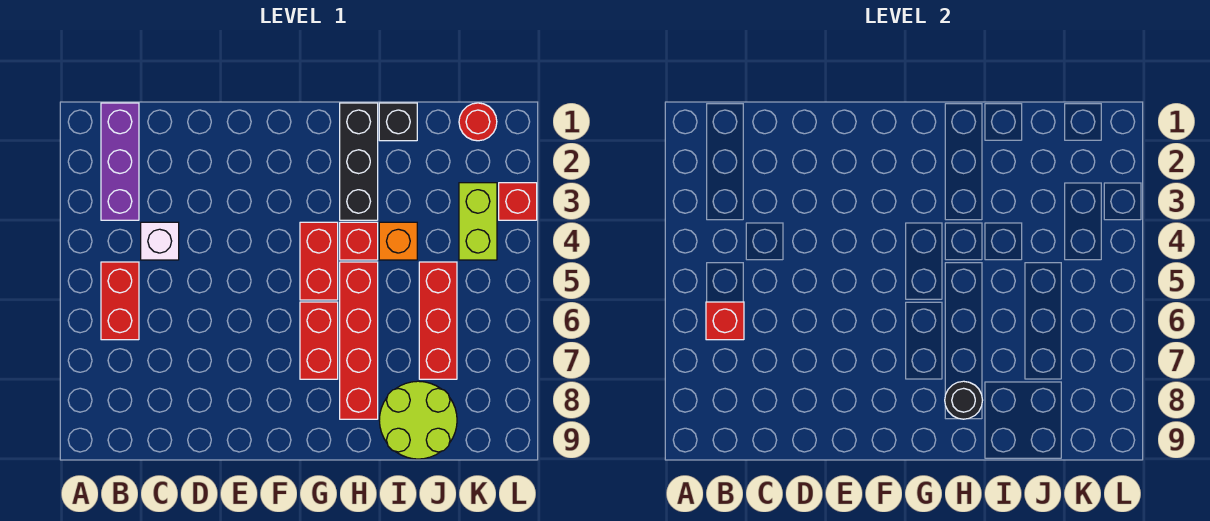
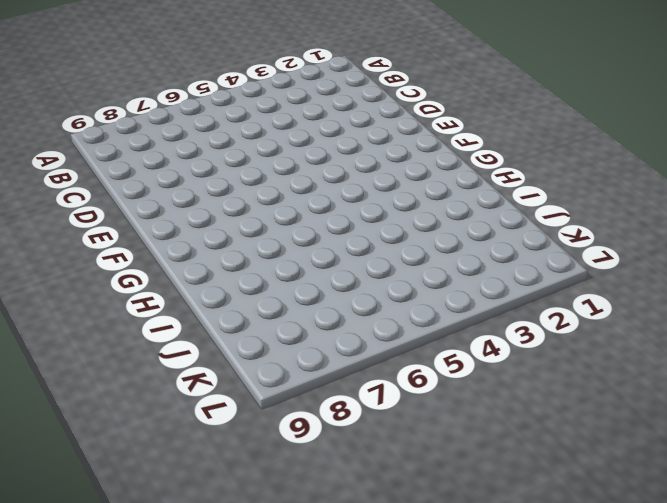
none -> purple brick B1:B3 level 1
none -> red brick B5:B6 level 1
none -> white brick C4 level 1

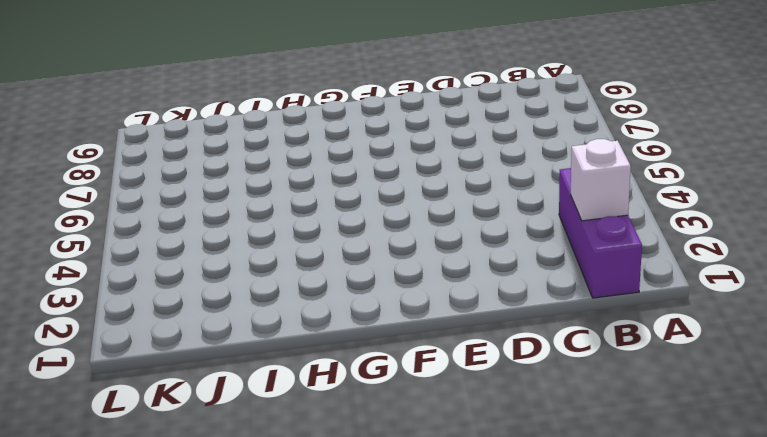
white brick B2 level 2 -> white brick C4 level 1
none -> red brick B5:B6 level 1
none -> red brick G4:G5 level 1
none -> red brick G6:G7 level 1

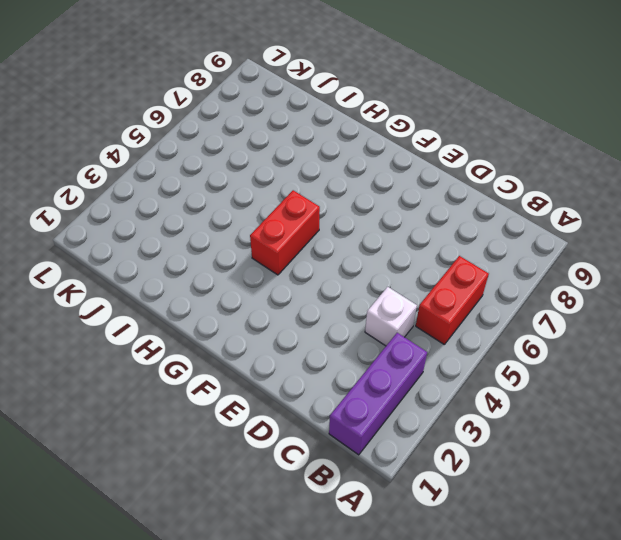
none -> red brick G6:G7 level 1
none -> black brick H1:H3 level 1
none -> red brick H4 level 1

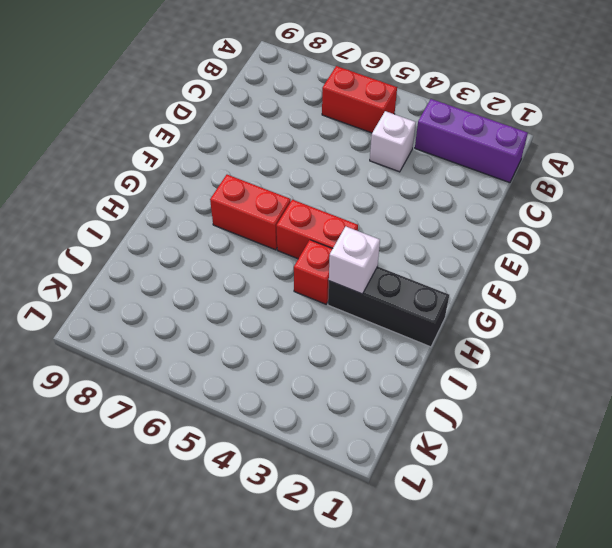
white brick H3 level 2 -> none
none -> red brick H5:H8 level 1
none -> black brick I1 level 1
none -> orange brick I4 level 1

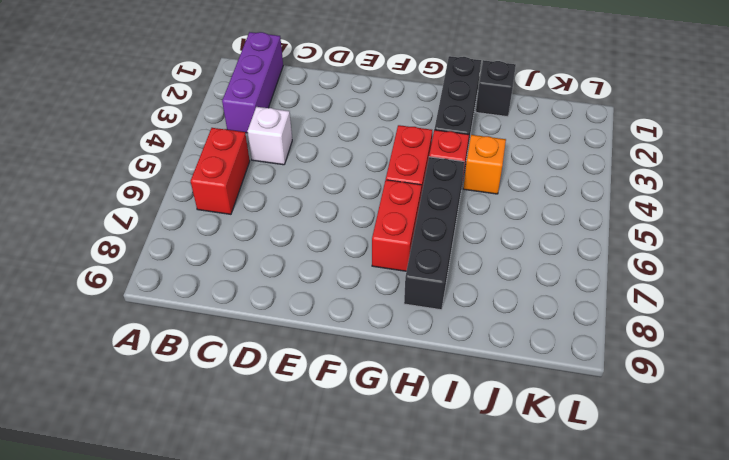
black brick H5:H8 level 1 -> red brick H5:H8 level 1
none -> lime round brick I8:J9 level 1
none -> red brick J5:J7 level 1
none -> red round brick K1 level 1

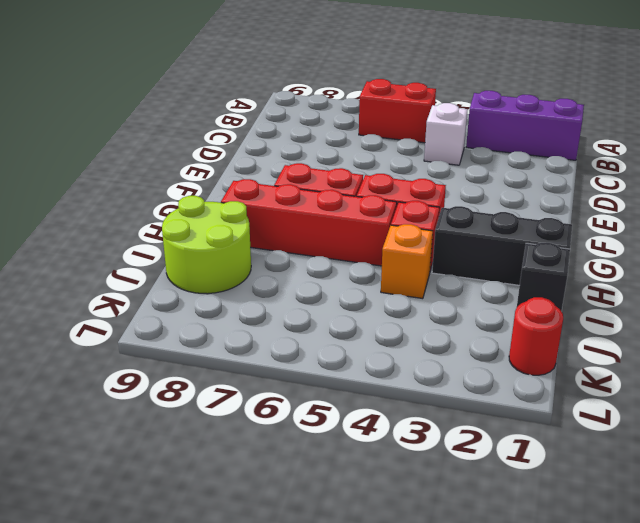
none -> red brick J5:J7 level 1
none -> lime brick K3:K4 level 1
none -> red brick L3 level 1

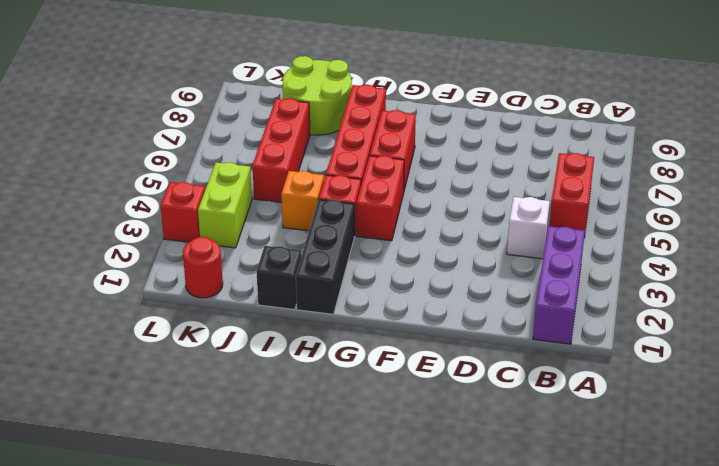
none -> red brick B6 level 2
none -> black round brick H8 level 2

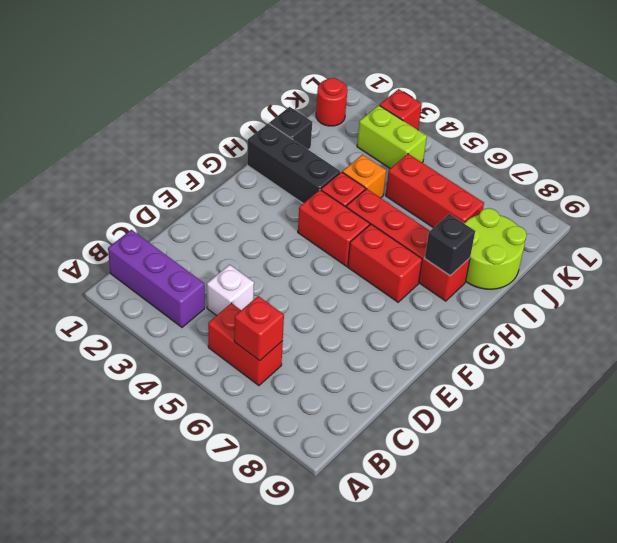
black brick H8 level 2 -> black round brick H8 level 2

